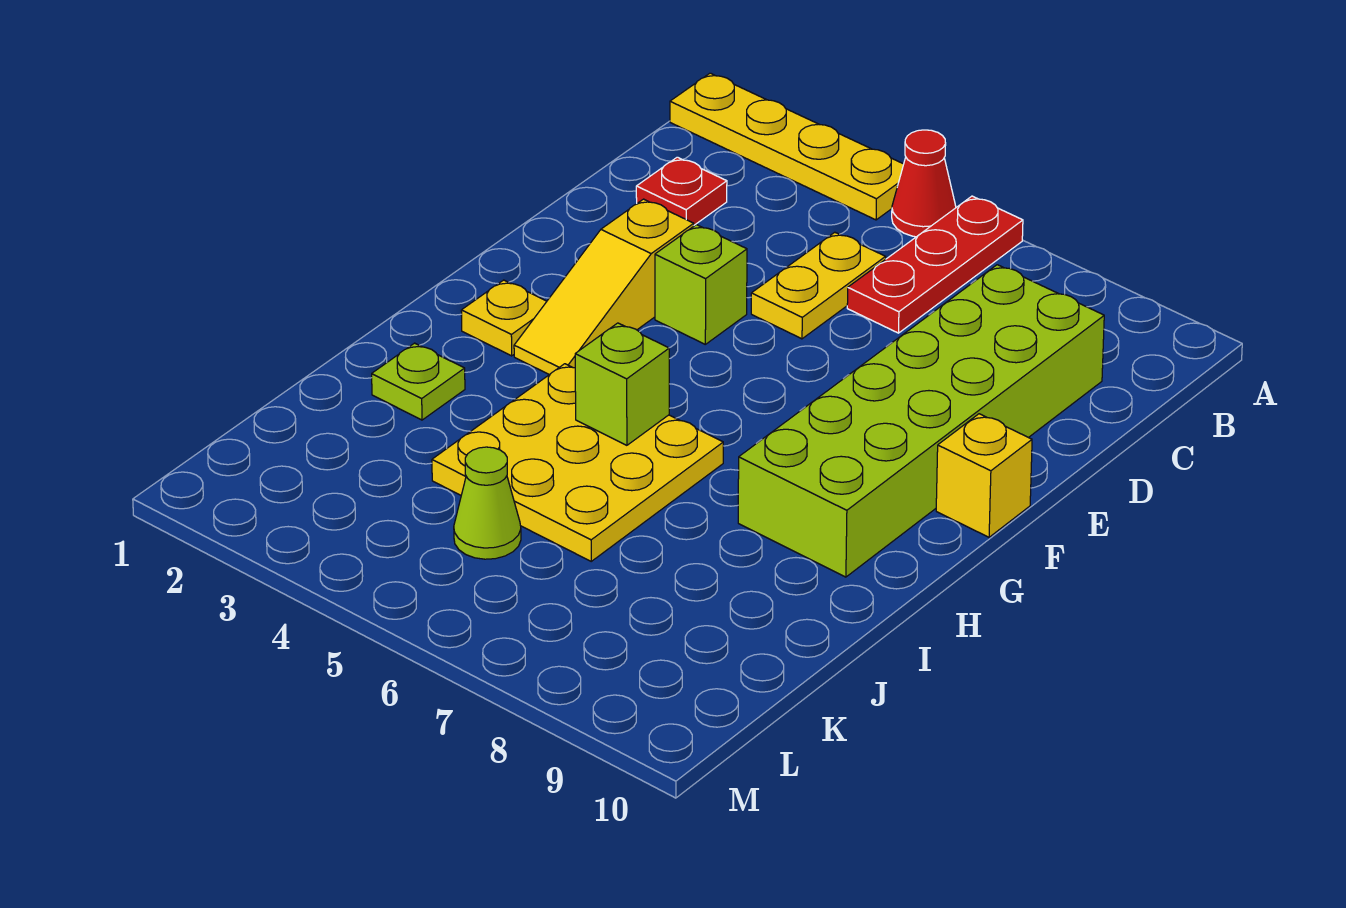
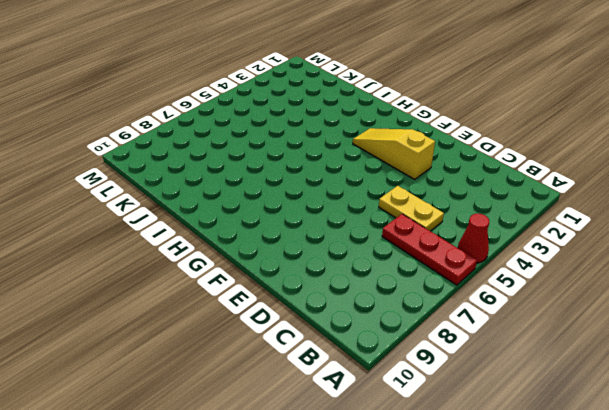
none -> yellow plate A1:A4 level 1
none -> red plate C2 level 1
none -> lime brick C8:H9 level 1

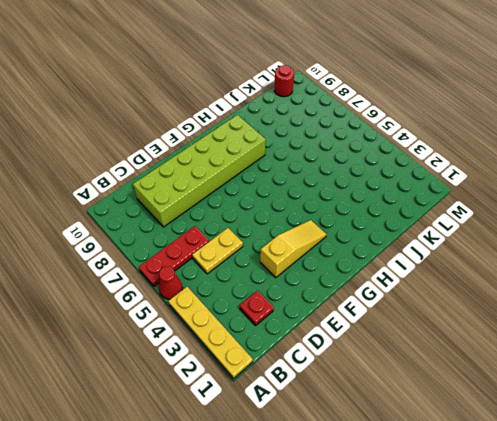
red round brick L10 level 1 -> none
none -> lime brick E4 level 1
none -> yellow brick F10 level 1
none -> yellow plate G2 level 1

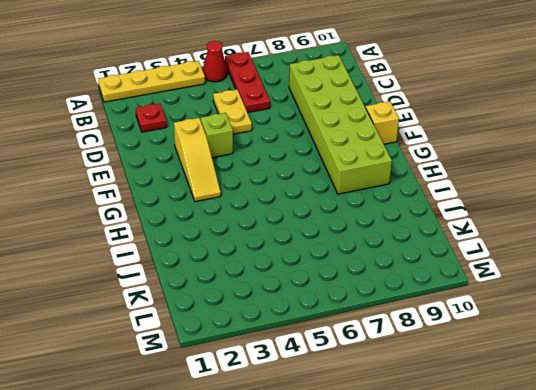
none -> yellow plate G2 level 1
none -> yellow plate H4:J6 level 1
none -> lime plate I2 level 1

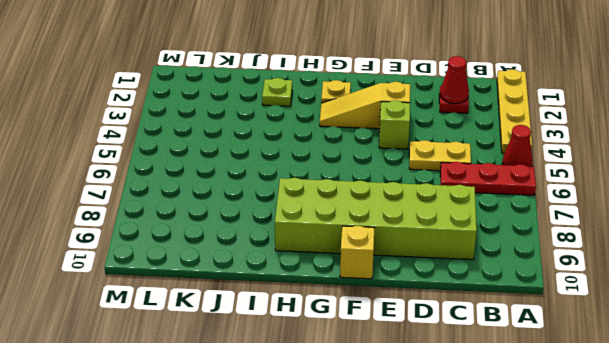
red cone C2 level 2 -> none
none -> yellow plate H4:J6 level 1
none -> lime cone K5 level 1
none -> lime brick H5 level 2

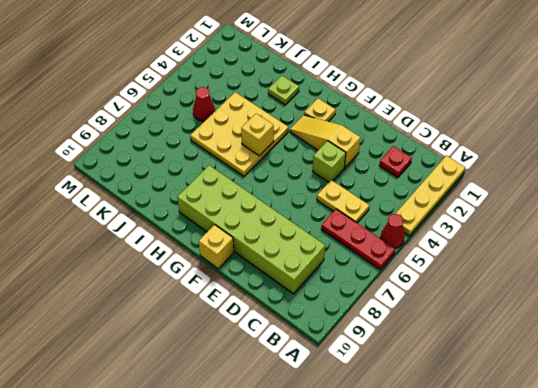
yellow brick H5 level 2 -> lime brick H5 level 2
red cone K5 level 1 -> lime cone K5 level 1

